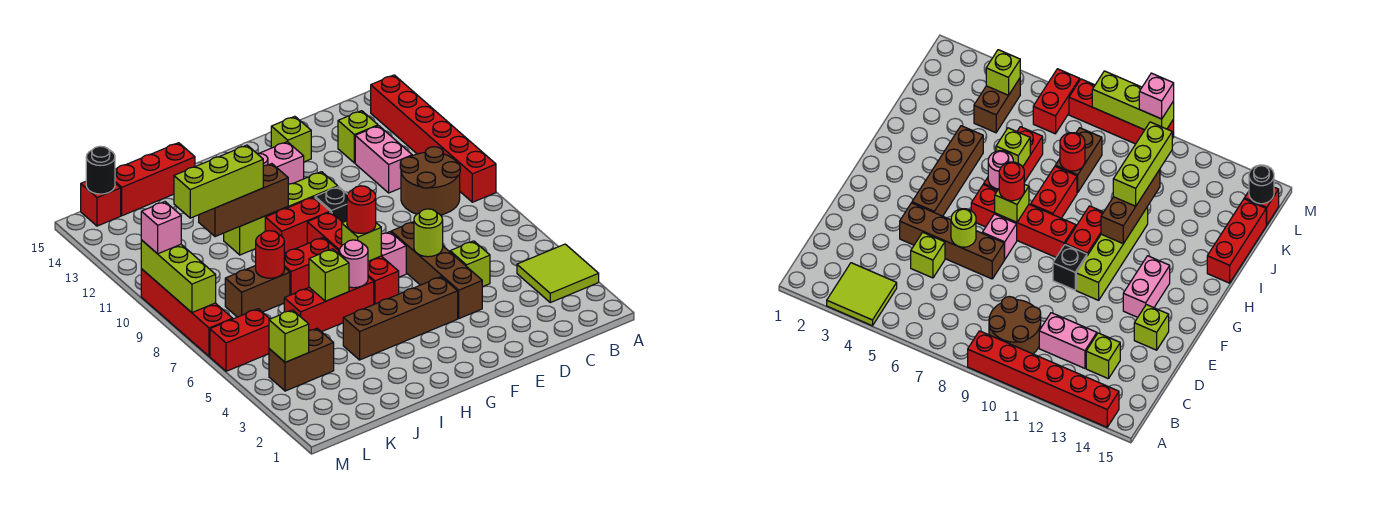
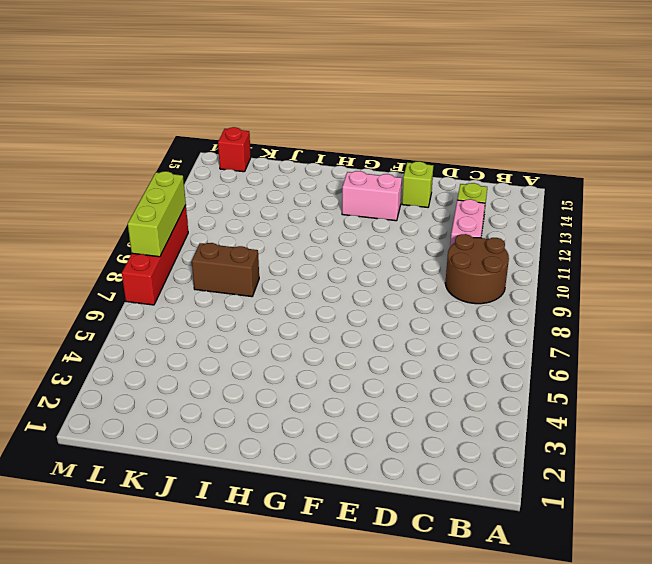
none -> lime tile A3:B4 level 1
none -> red brick A9:A14 level 1
none -> lime brick D5 level 1
none -> brown brick E4:E7 level 1

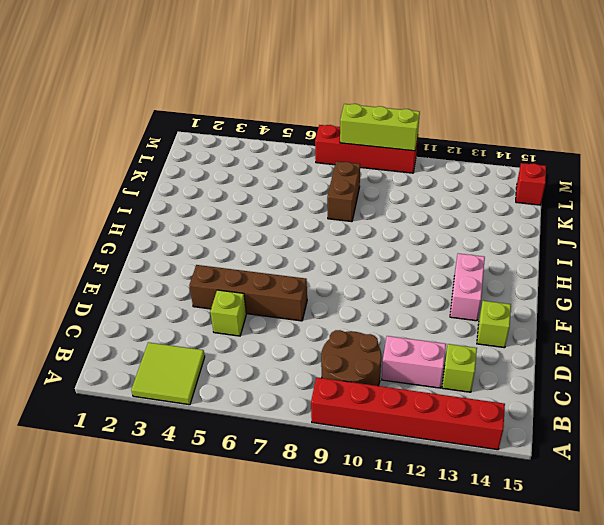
none -> brown brick F4:I4 level 1
none -> pink brick F7 level 1
none -> black brick F10 level 1
none -> lime brick F11:I11 level 1

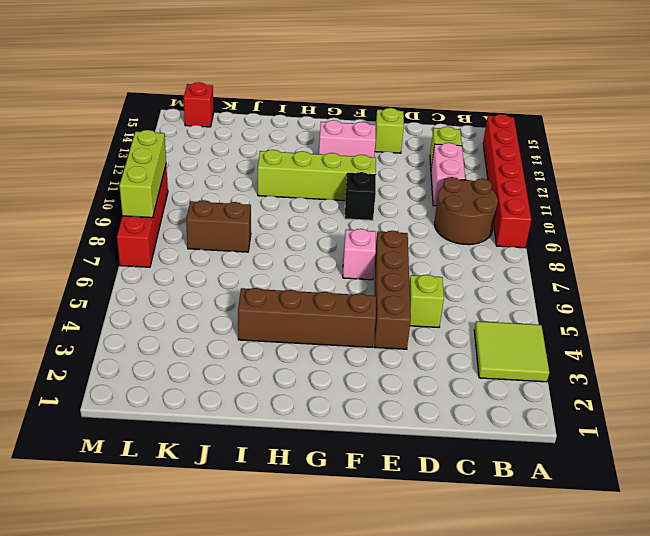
none -> red brick G6:G9 level 1
none -> red brick G10:H10 level 1
none -> red brick H6:J6 level 1
none -> red brick H8:I8 level 1

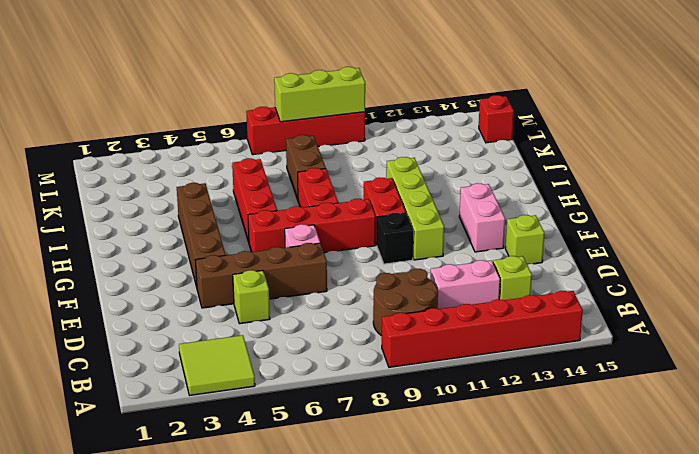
none -> red brick I15:K15 level 1
none -> brown brick K4:L4 level 1
none -> red brick L6:M6 level 1
none -> lime round brick E6 level 2

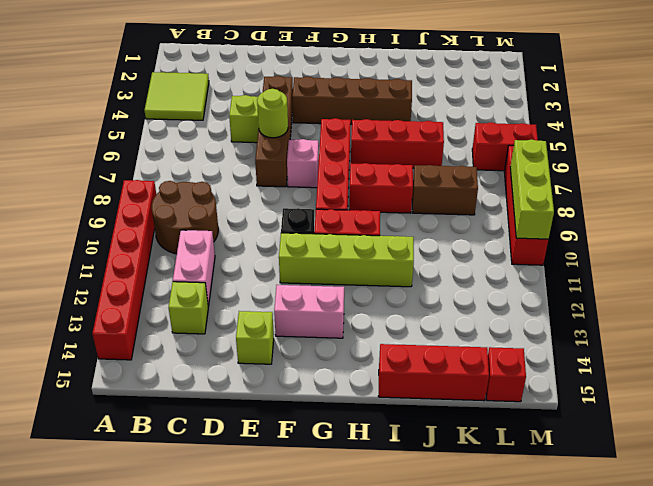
none -> brown brick K4:L4 level 1
none -> lime brick G7 level 2
none -> pink round brick H6 level 2
none -> brown brick H11:J11 level 2

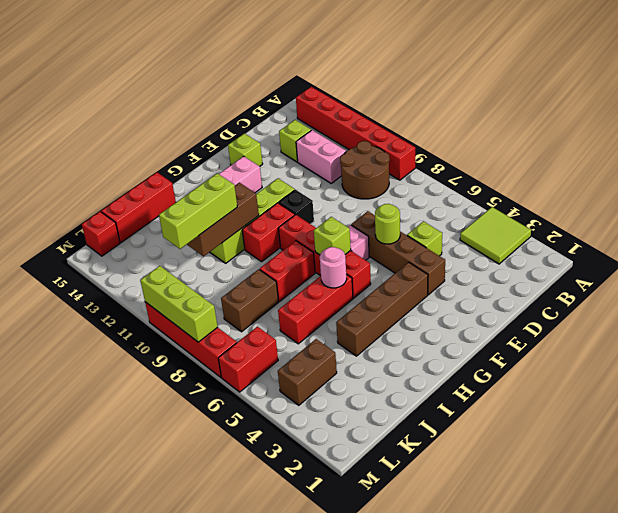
none -> lime brick I6 level 2
none -> red round brick J8 level 2
none -> lime brick L4 level 2
none -> black round brick L15 level 2

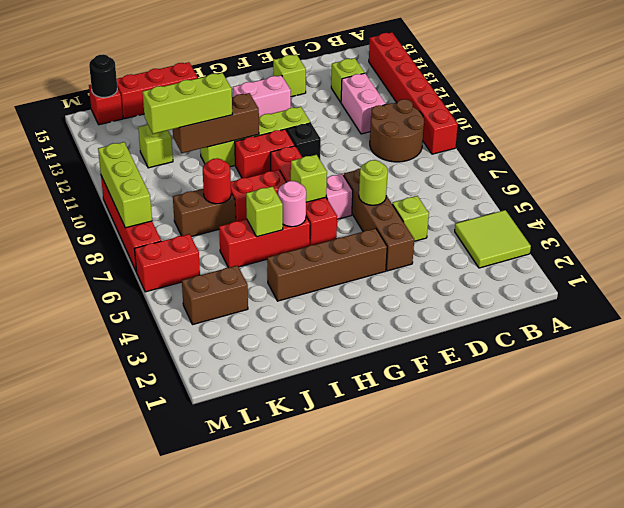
lime brick K12 level 1 -> lime brick L4 level 2
none -> red round brick G7 level 3
none -> pink brick M10 level 3

